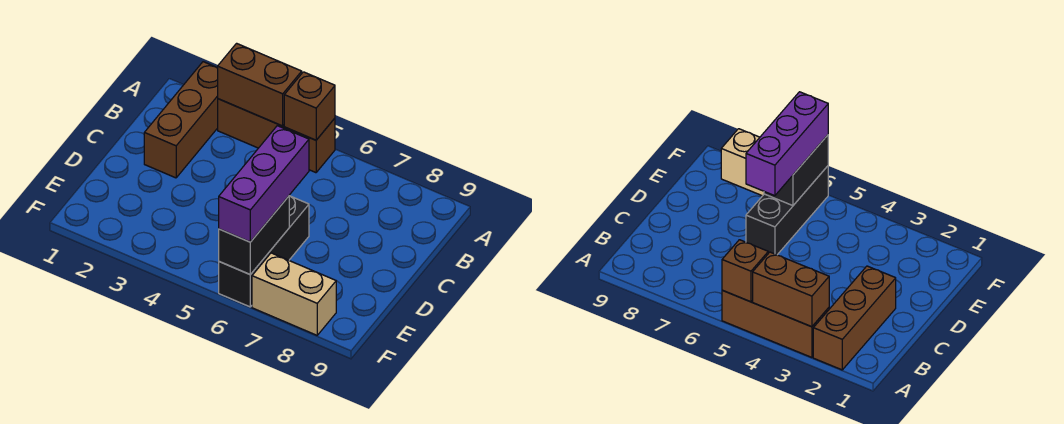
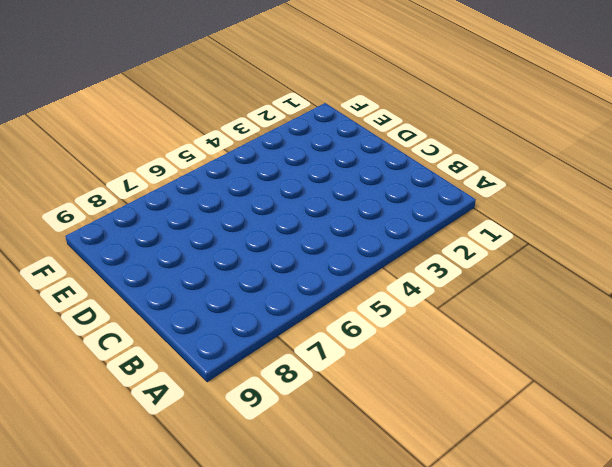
none -> brown brick A2:C2 level 1
none -> brown brick A3:A5 level 1

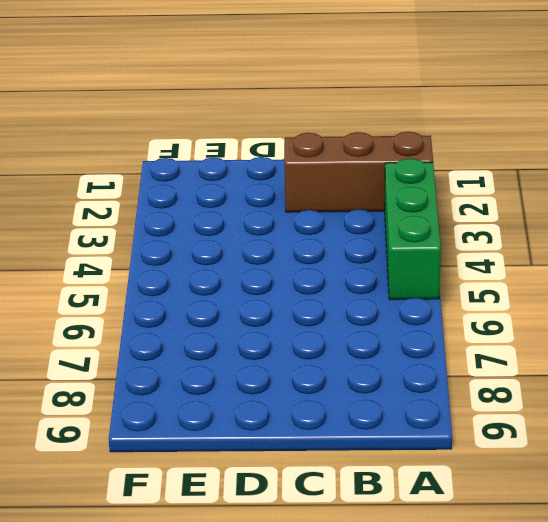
green brick A3:A5 level 1 -> brown brick A3:A5 level 1
none -> black brick D6:F6 level 1
none -> tan brick F7:F8 level 1

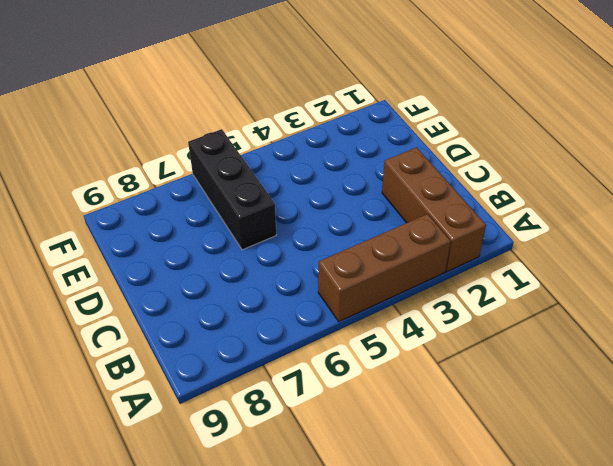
none -> tan brick F7:F8 level 1
none -> brown brick A3:A4 level 2

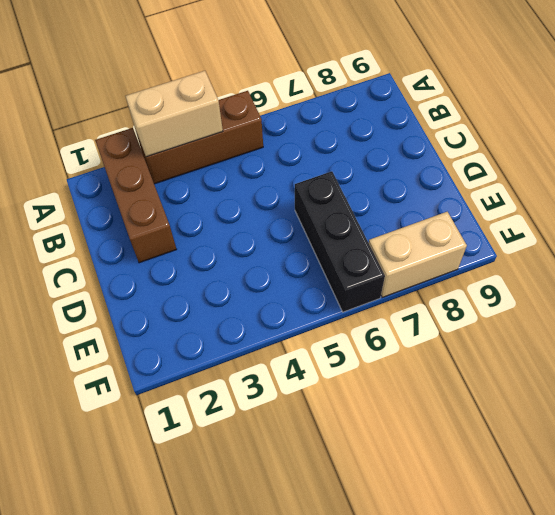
tan brick A3:A4 level 2 -> brown brick A3:A4 level 2
none -> brown brick A5 level 2
none -> black brick E6:F6 level 2

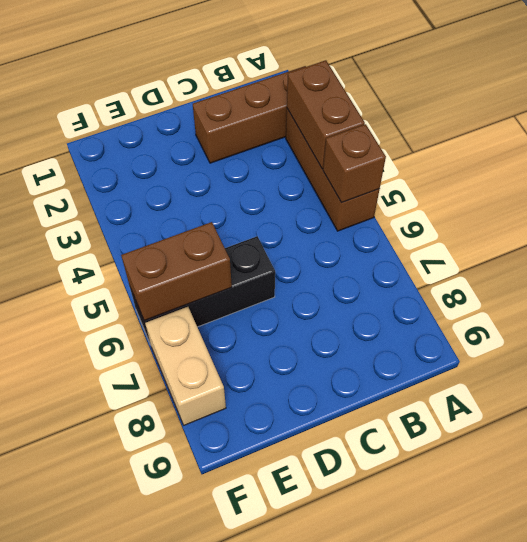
brown brick E6:F6 level 2 -> black brick E6:F6 level 2
none -> purple brick D6:F6 level 3

